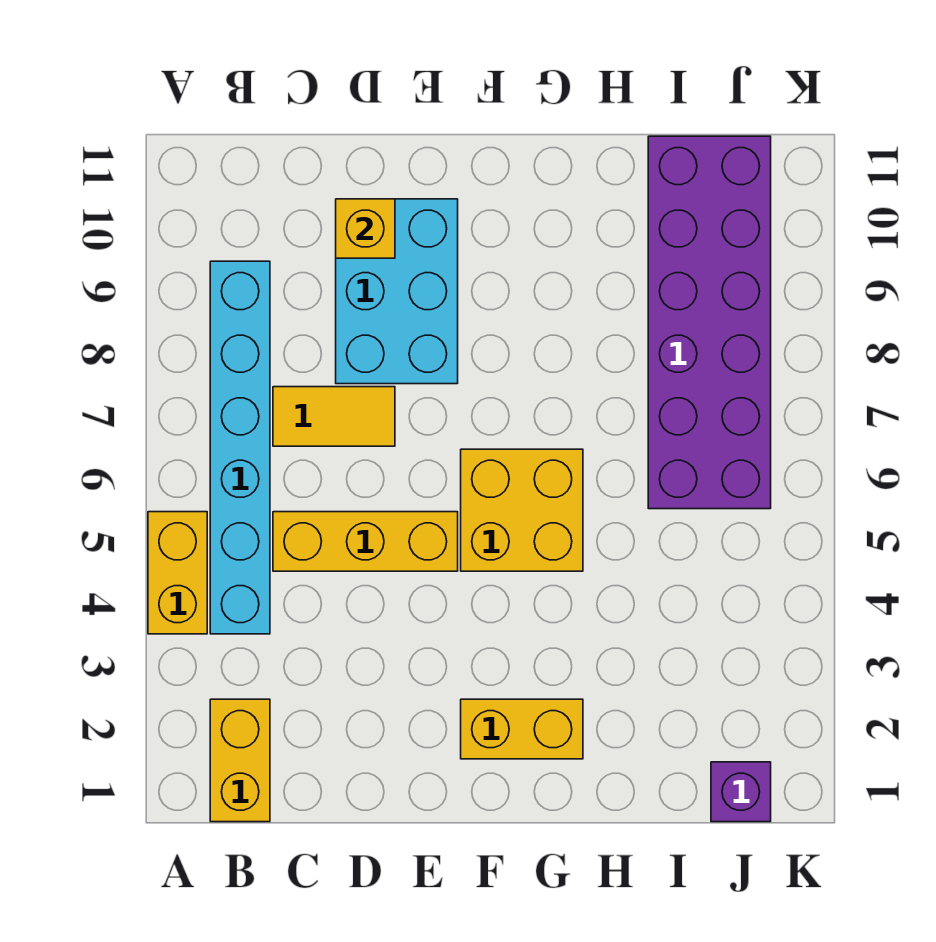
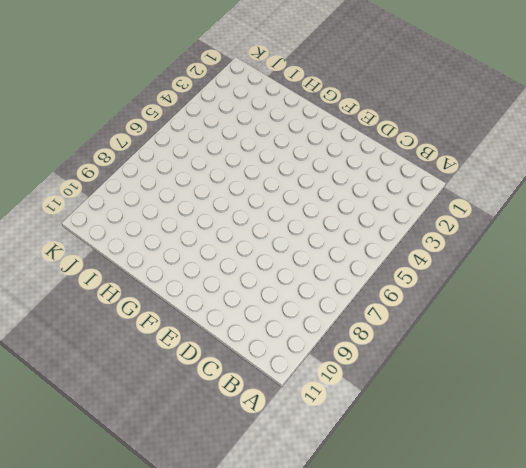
none -> yellow brick A4:A5 level 1
none -> yellow brick B1:B2 level 1

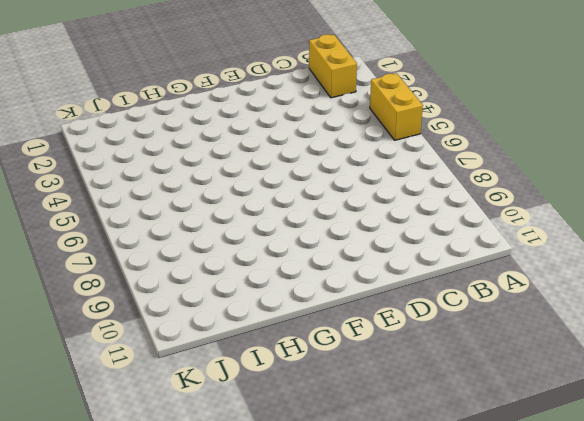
none -> cyan brick B4:B9 level 1
none -> yellow brick C5:E5 level 1

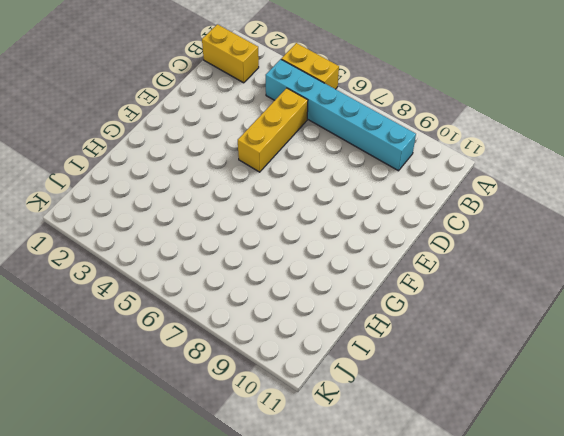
none -> yellow tile C7:D7 level 1
none -> cyan brick D8:E10 level 1

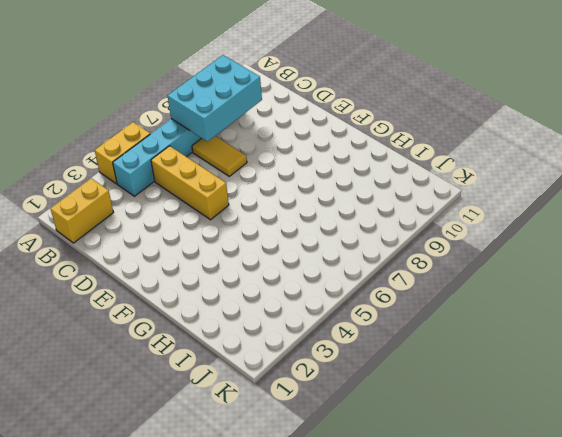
cyan brick B7:C9 level 2 -> cyan brick D8:E10 level 1
none -> yellow brick F2:G2 level 1
none -> yellow brick F5:G6 level 1

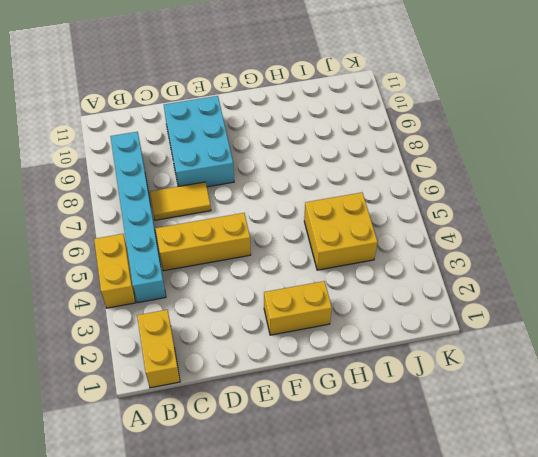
yellow brick H4:I5 level 1 -> yellow brick F5:G6 level 1
none -> purple brick I6:J11 level 1
none -> purple brick J1 level 1

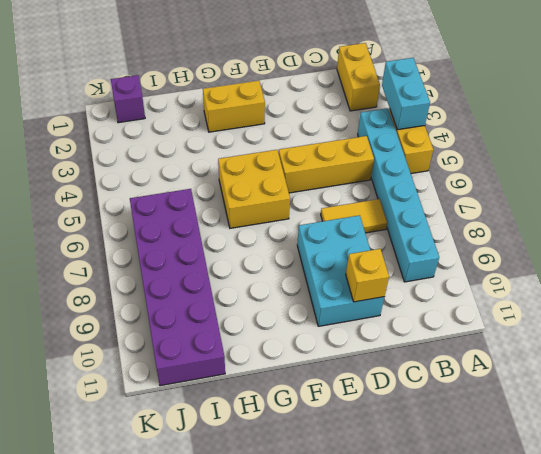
cyan brick A3:A4 level 2 -> none

